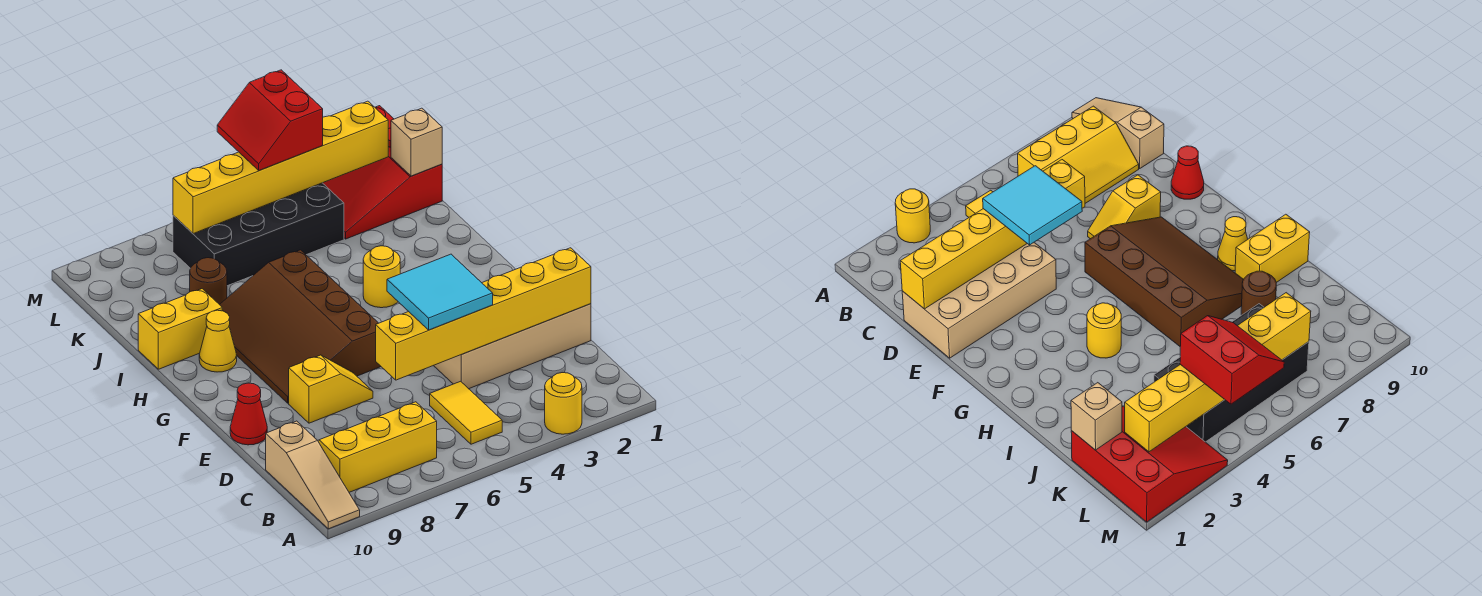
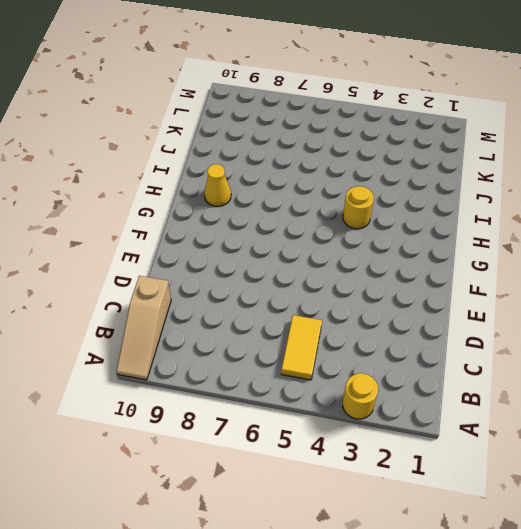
none -> yellow slope B7:C9 level 1 top B
none -> tan brick D1:E4 level 1
none -> yellow slope E7:E8 level 1 top 8

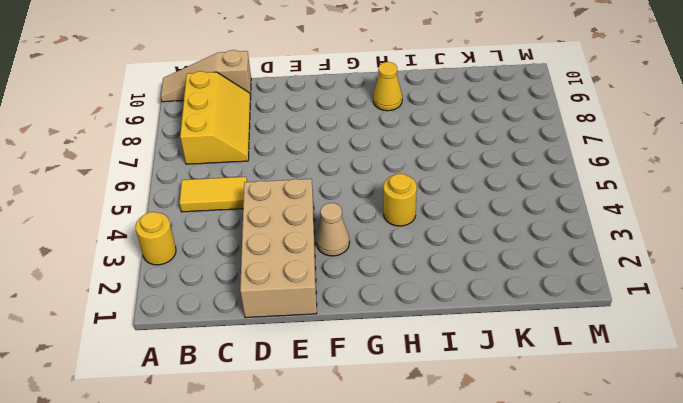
tan cone F3 level 1 -> none
none -> yellow slope E7:E8 level 1 top 8
none -> red cone E10 level 1
none -> brown slope F6:I8 level 1 top 6

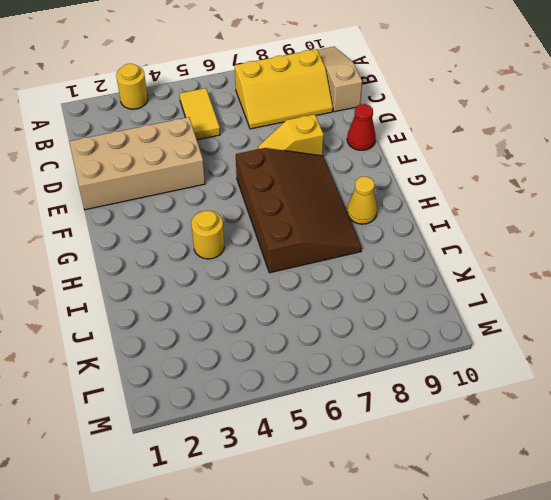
none -> yellow brick I9:I10 level 1
none -> brown round brick J8 level 1
none -> red slope K1:M3 level 1 top 1

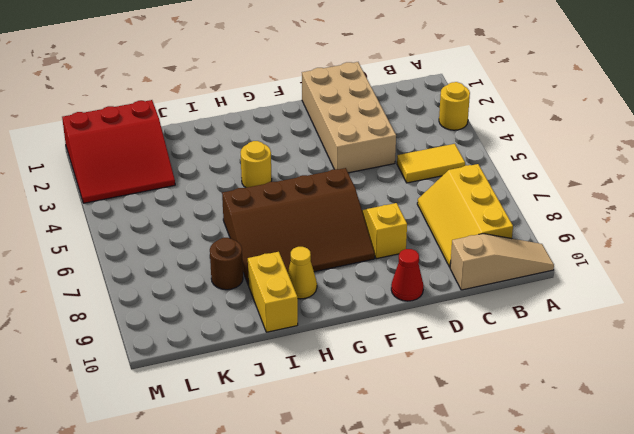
none -> black brick K4:L7 level 1
none -> yellow brick D1:D6 level 2
none -> tan brick K1 level 2

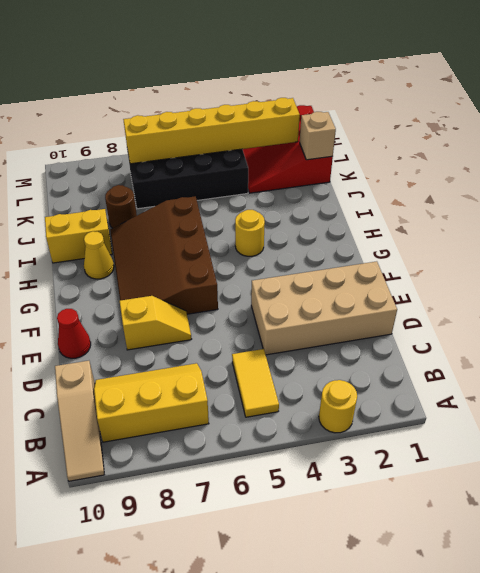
none -> yellow brick D1:D6 level 2
none -> cyan tile D4:E5 level 3
none -> red slope L4:M5 level 3 top 4

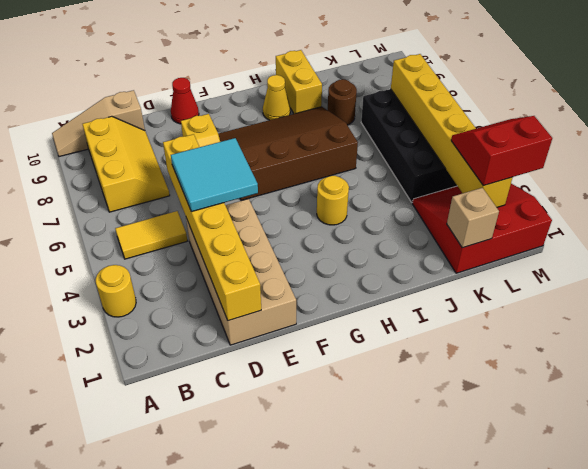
red slope L2:M3 level 3 top 2 -> red slope L4:M5 level 3 top 4

